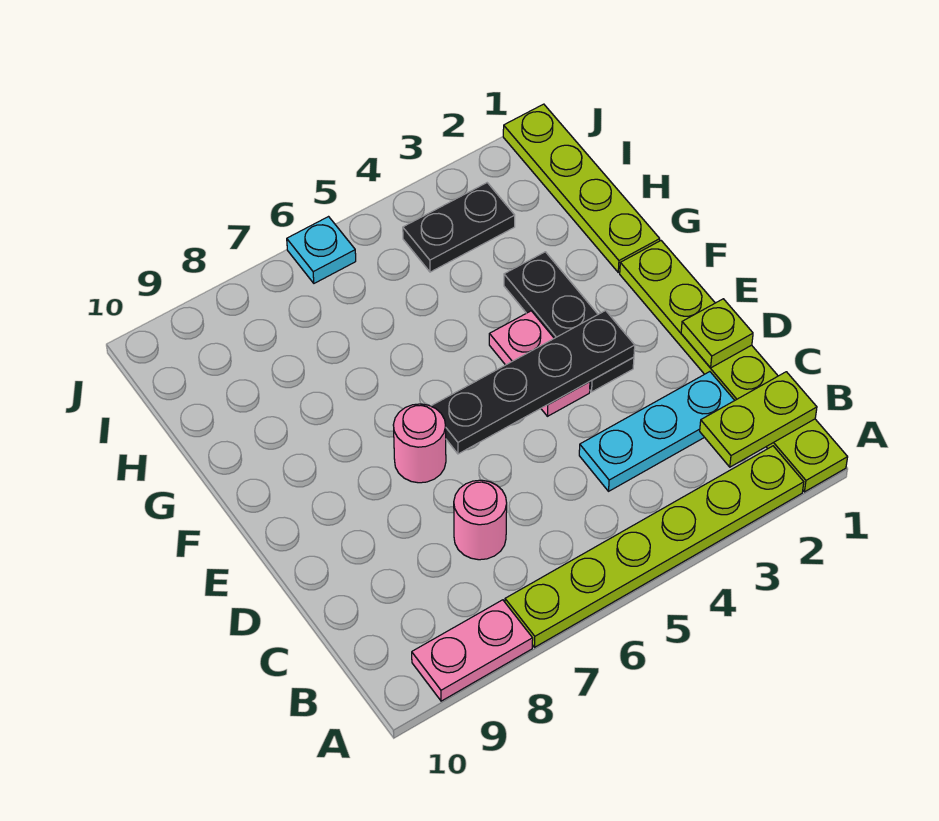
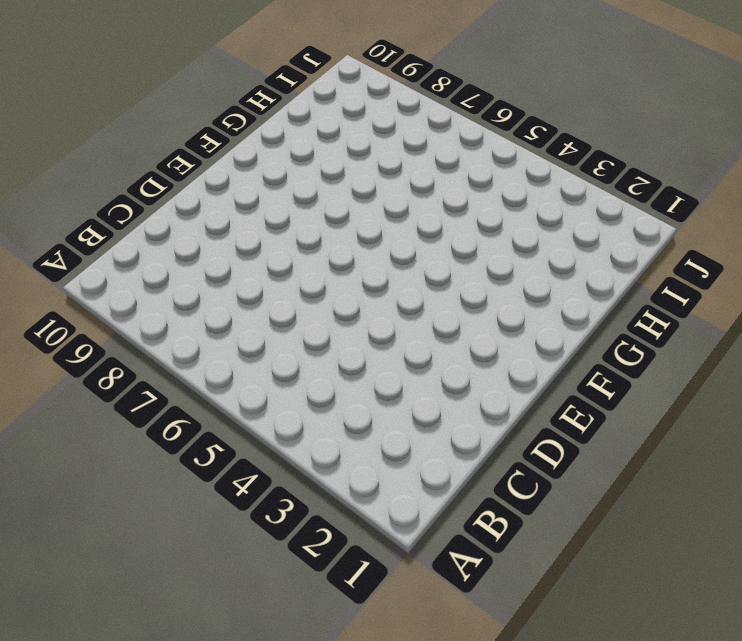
none -> lime plate A1:F1 level 1
none -> lime plate A2:A7 level 1
none -> pink plate A8:A9 level 1

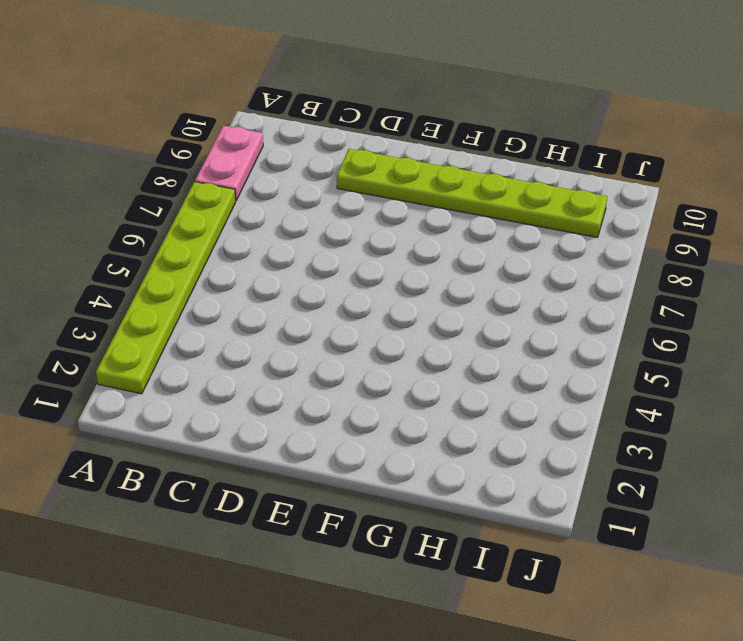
lime plate D9:I9 level 1 -> lime plate A1:F1 level 1
none -> cyan plate C2:C4 level 1
none -> pink round brick C7 level 1
none -> black plate E3:G3 level 1

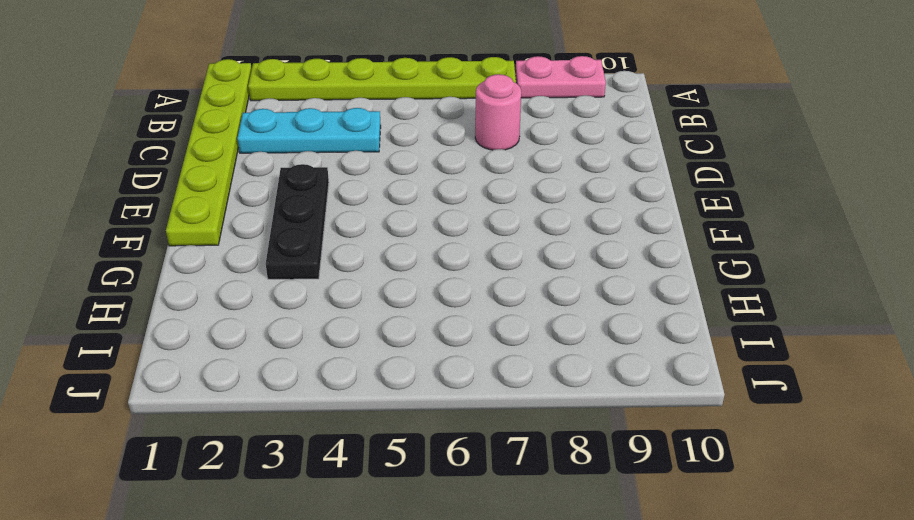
none -> pink plate E4:F4 level 1
none -> pink round brick E7 level 1
none -> lime plate G1:J1 level 1

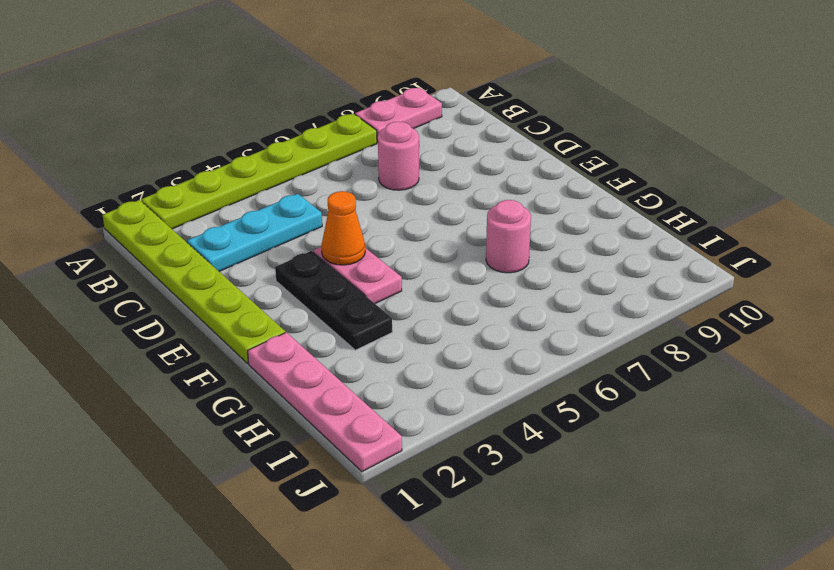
orange cone E4 level 2 -> black plate E3:E6 level 2
pink plate G1:J1 level 1 -> lime plate G1:J1 level 1
pink round brick G7 level 1 -> pink round brick E7 level 1
none -> black plate I3:I4 level 1
none -> cyan plate J6 level 1
none -> lime plate B1:B2 level 2

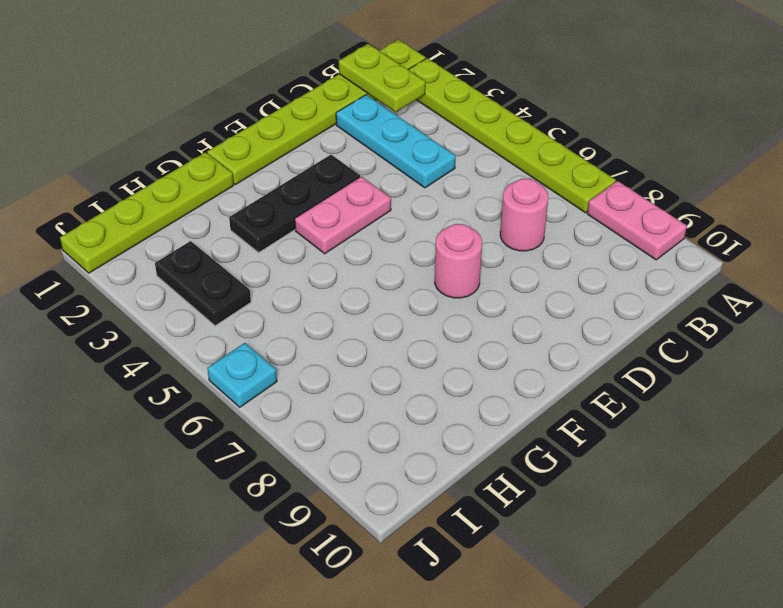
none -> lime plate D1 level 2
none -> black plate E3:E6 level 2

